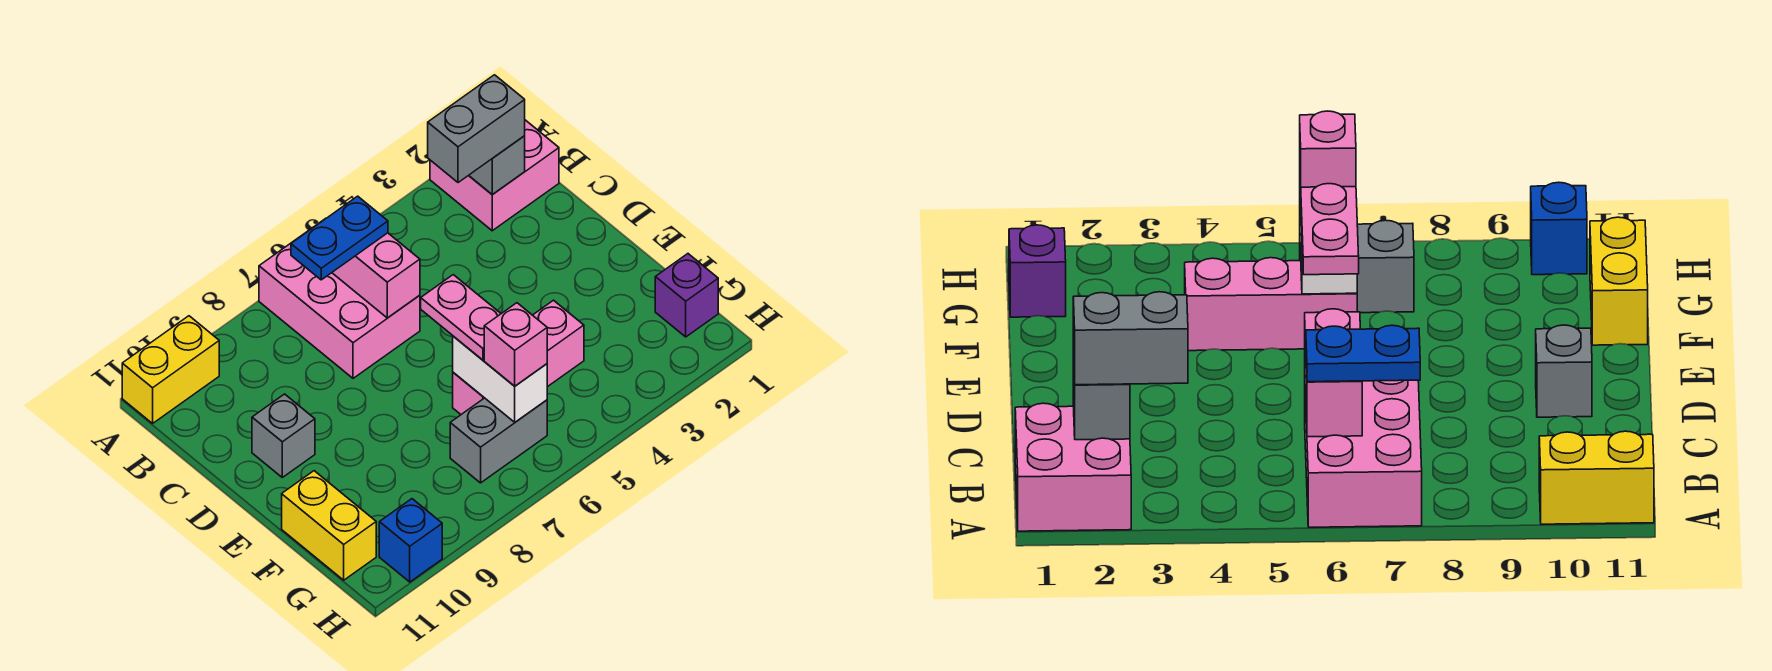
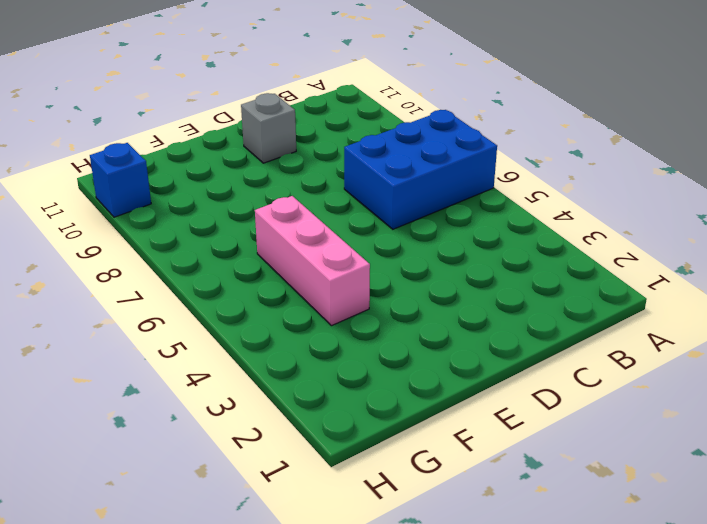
blue brick A6:C7 level 1 -> pink brick A6:C7 level 1
none -> pink brick A1:B2 level 1
none -> yellow brick A10:A11 level 1
none -> yellow brick F11:G11 level 1

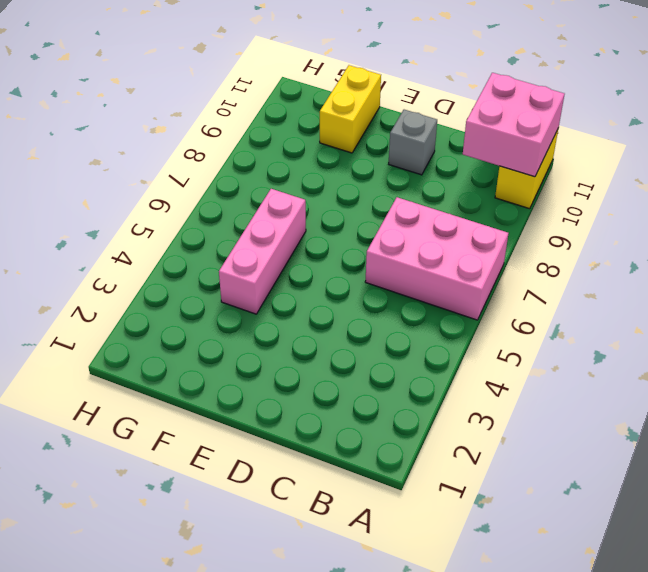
pink brick A10:B11 level 2 -> pink brick A1:B2 level 1
yellow brick F10:F11 level 1 -> yellow brick F11:G11 level 1
none -> purple brick G1 level 1
none -> grey brick G6:G7 level 1
none -> blue brick H10 level 1

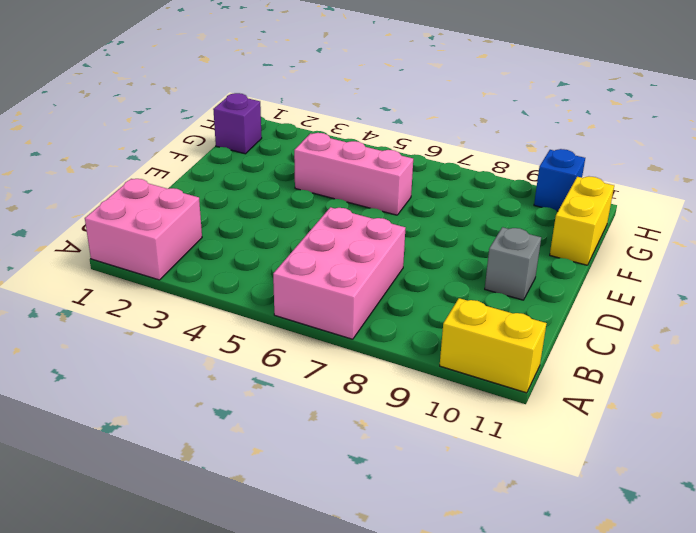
none -> grey brick G6:G7 level 1
none -> grey brick B2 level 2
none -> pink brick B6:C6 level 2

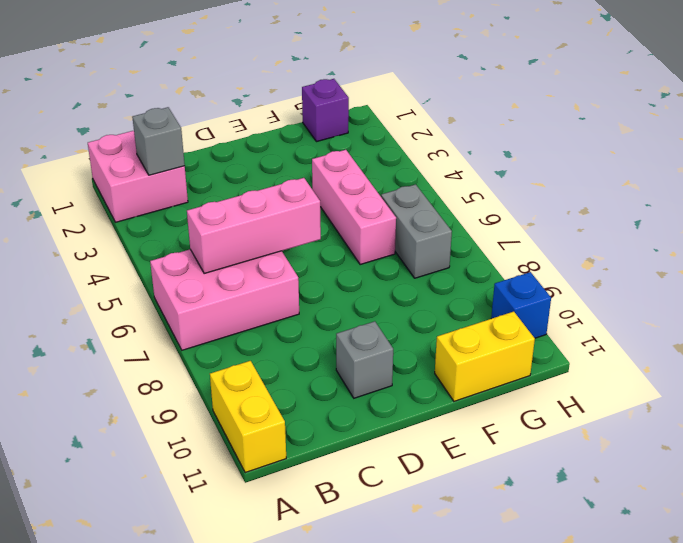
pink brick B6:D6 level 2 -> pink brick B6:C6 level 2
none -> white brick F6:G6 level 2
none -> grey brick B2:B3 level 3
none -> blue plate B6:B7 level 3

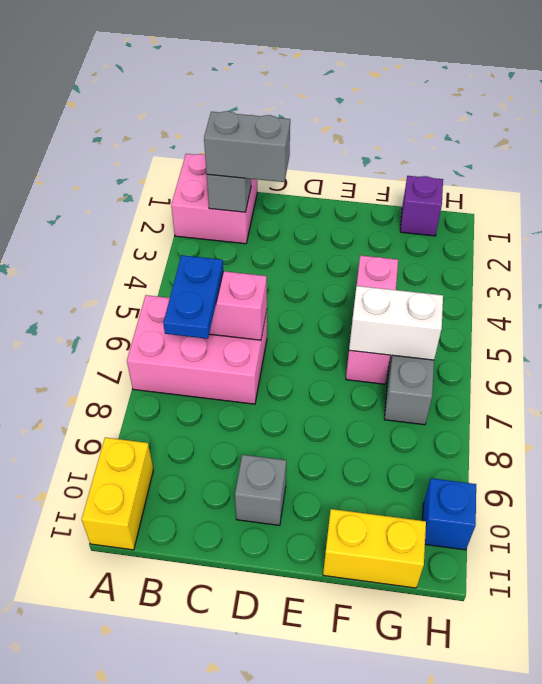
grey brick B2:C2 level 3 -> grey brick B2:B3 level 3
none -> pink plate E6:F6 level 3
none -> pink brick G6 level 3

